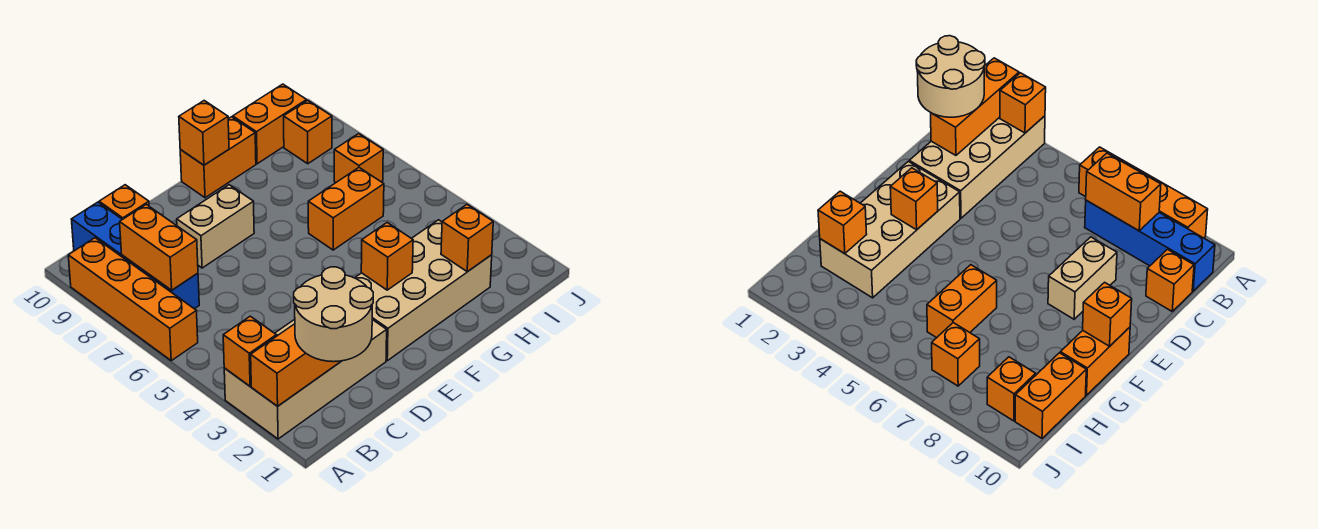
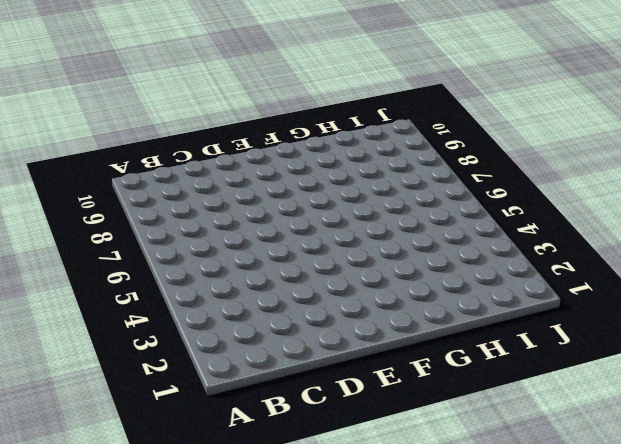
none -> tan brick A2:D3 level 1
none -> orange brick A6:A9 level 1
none -> blue brick B7:B10 level 1

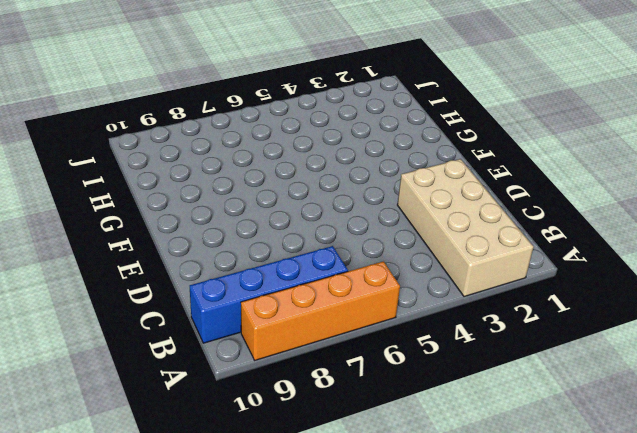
none -> orange brick C10 level 1
none -> tan brick D8:E8 level 1
none -> tan brick E2:H3 level 1

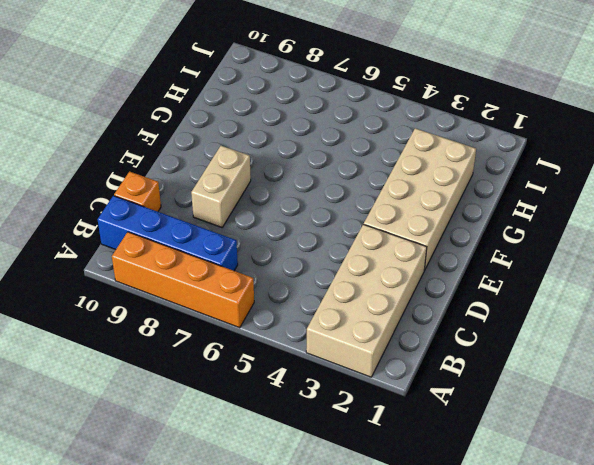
none -> orange brick F10:G10 level 1
none -> orange brick G6:H6 level 1
none -> orange brick H10:I10 level 1

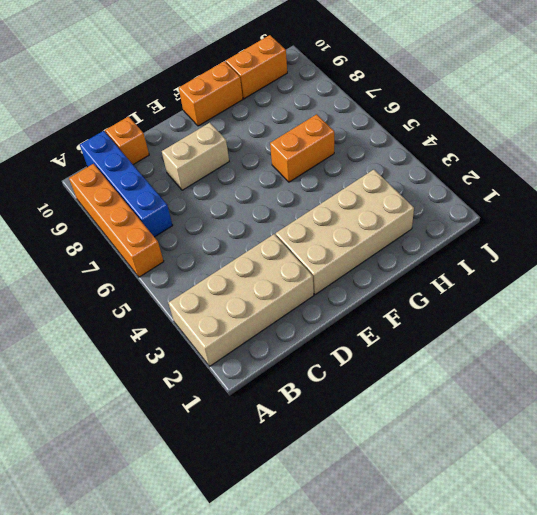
none -> orange brick I7 level 1
none -> orange brick I9 level 1
none -> orange brick A2:C2 level 2

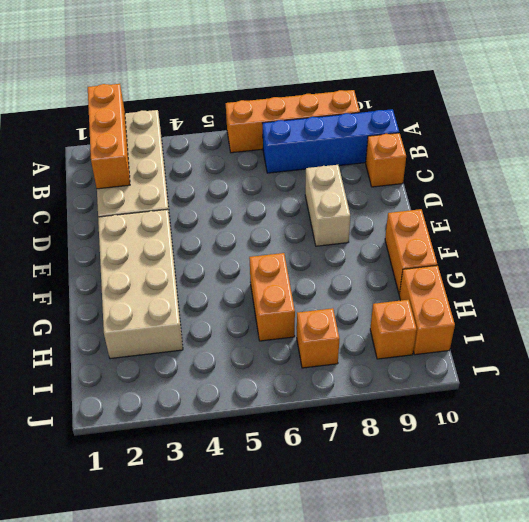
none -> orange brick A3 level 2
none -> orange brick B7:B8 level 2
none -> orange brick F3 level 2

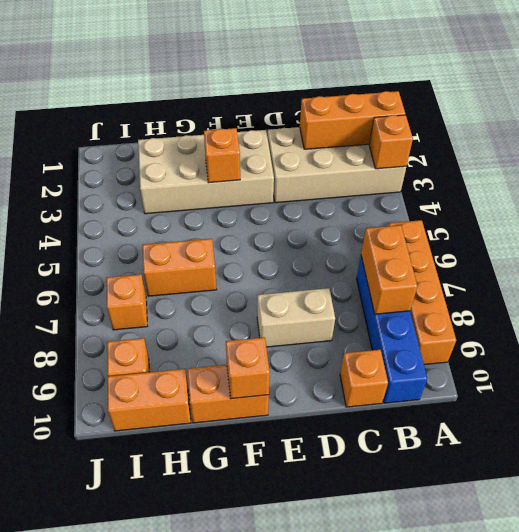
none -> orange brick H2 level 2
none -> tan round brick B1:C2 level 3

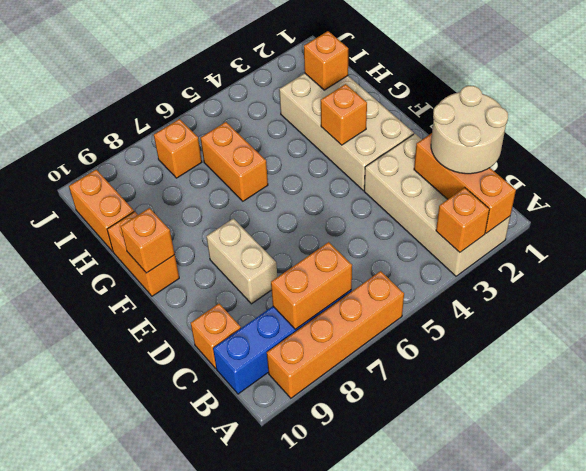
none -> orange brick I9 level 1

